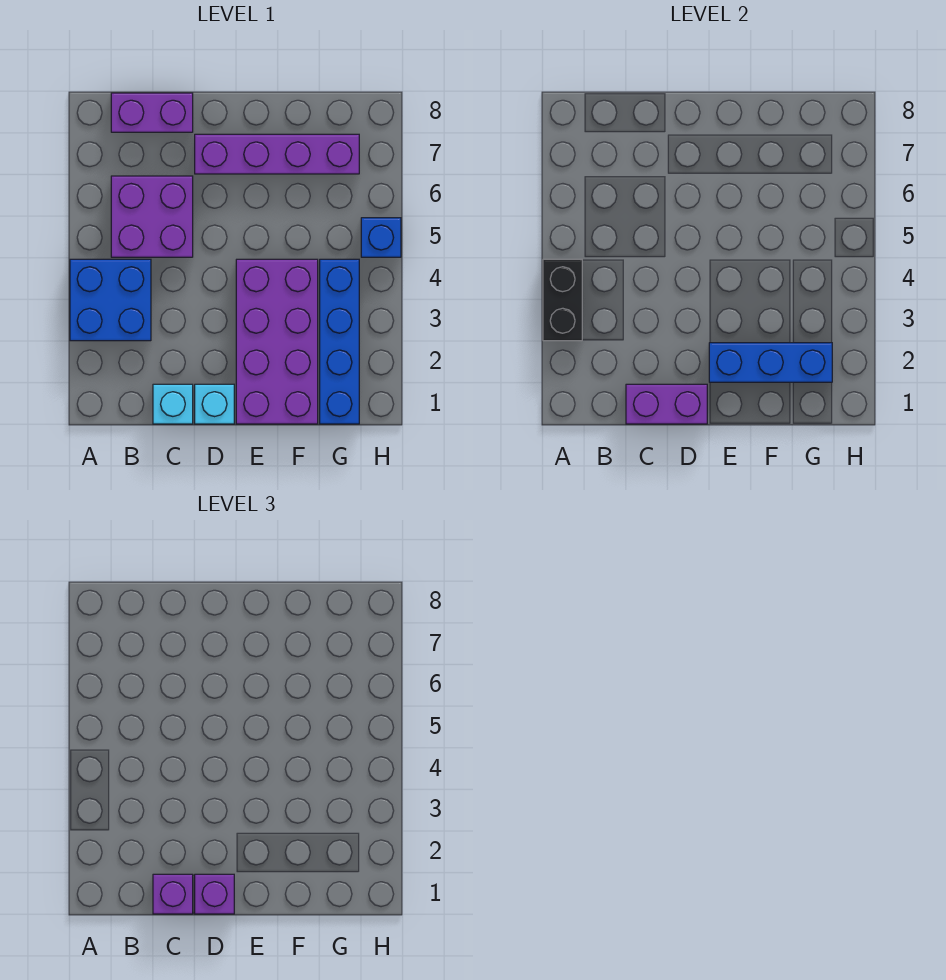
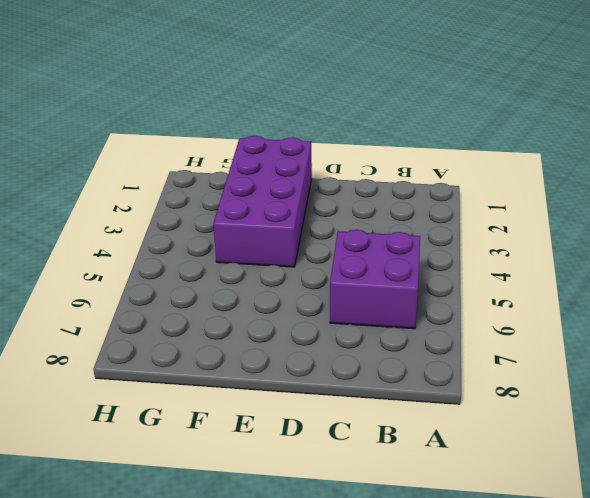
none -> blue brick A3:B4 level 1
none -> purple brick B8:C8 level 1
none -> cyan brick C1 level 1

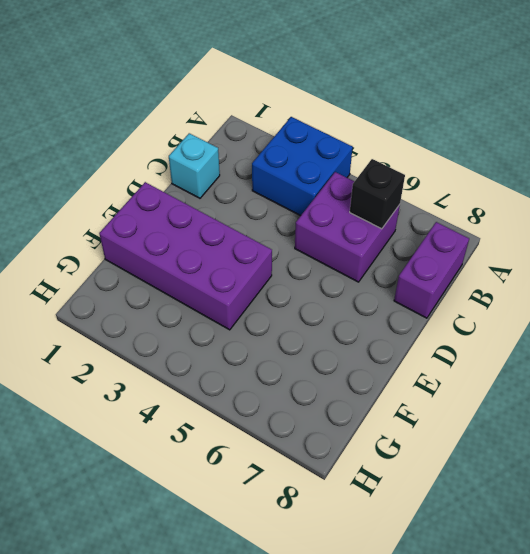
black brick B6 level 2 -> none
none -> cyan brick D1 level 1
none -> purple brick D7:G7 level 1
none -> blue brick G1:G4 level 1

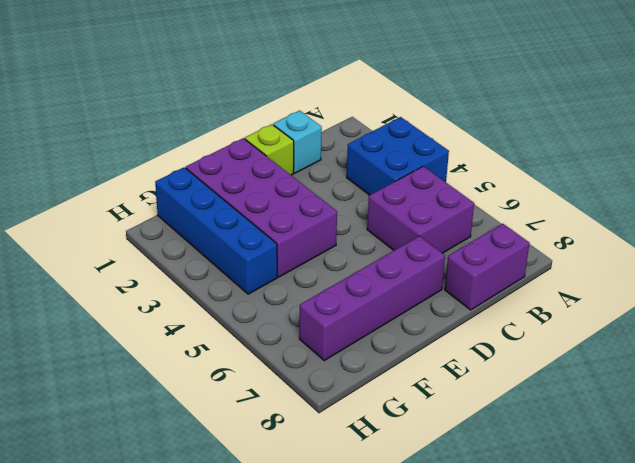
lime brick D1 level 1 -> cyan brick D1 level 1
none -> blue brick H5 level 1
none -> black brick A3:A4 level 2
none -> purple brick C1:D1 level 2

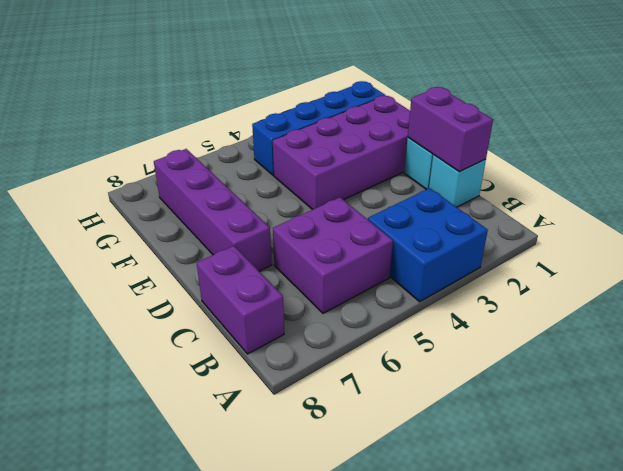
none -> blue brick H5 level 1
none -> black brick A3:A4 level 2
none -> blue brick E2:G2 level 2

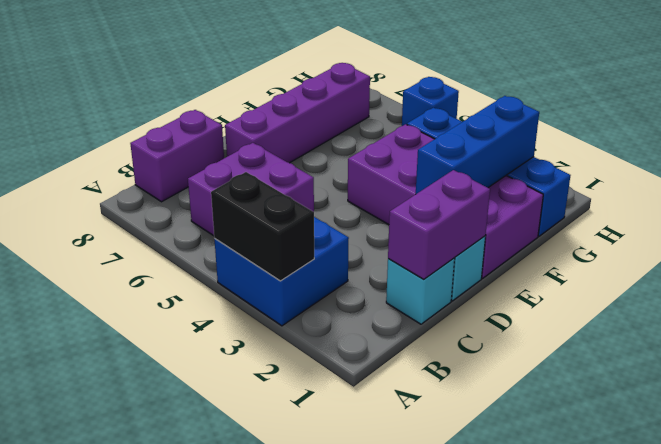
none -> purple brick C1 level 3
none -> purple brick D1 level 3

